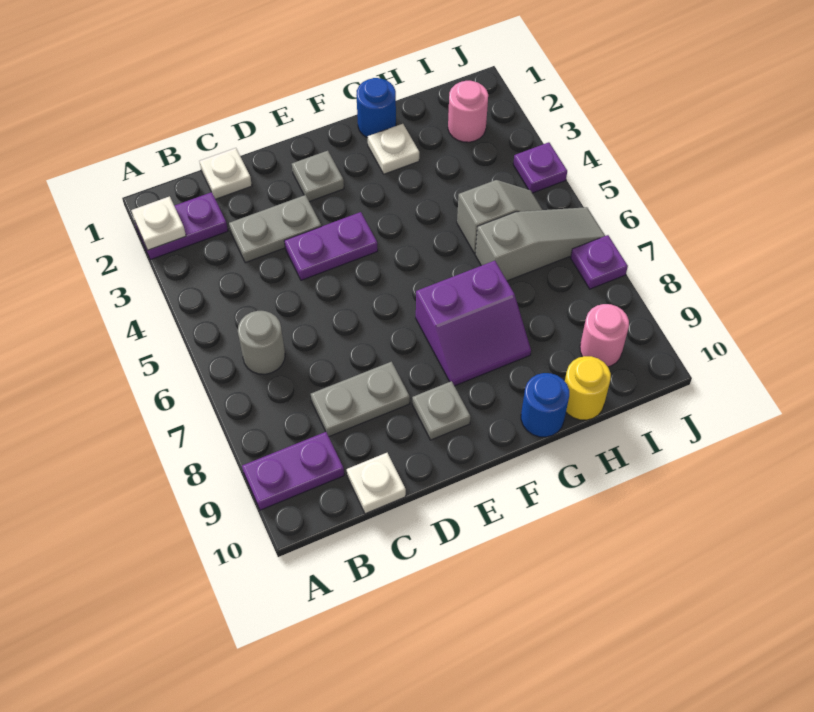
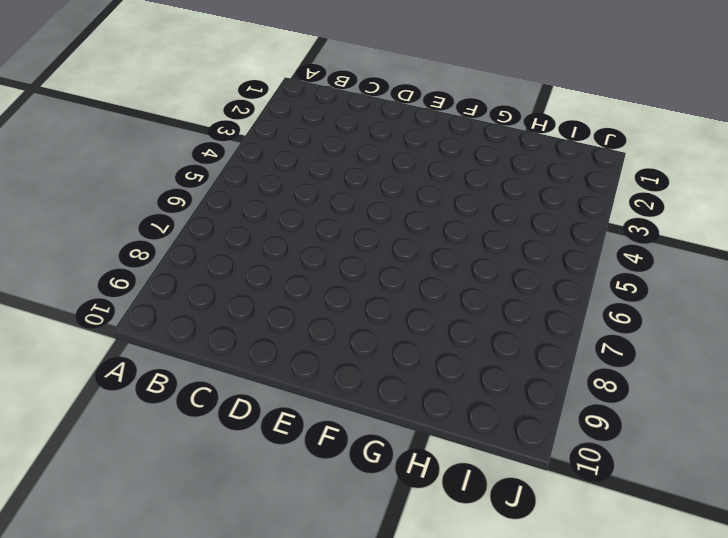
none -> purple plate A2:B2 level 1
none -> purple plate A9:B9 level 1
none -> grey round brick B6 level 1

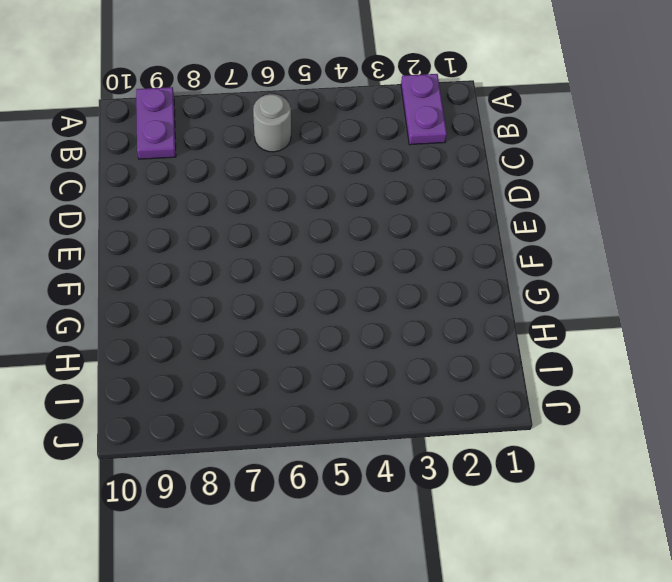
none -> white plate C1 level 1
none -> grey plate C3:D3 level 1
none -> grey plate C8:D8 level 1

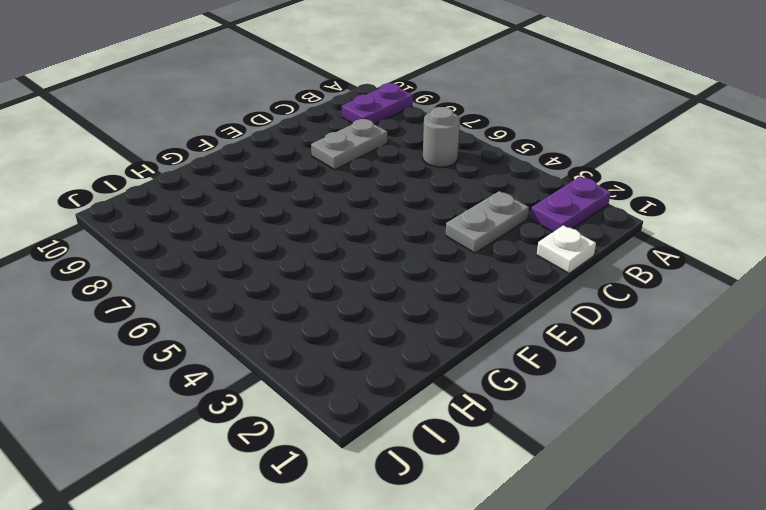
none -> white plate C10 level 1
none -> purple plate D4:E4 level 1
none -> grey plate E2 level 1

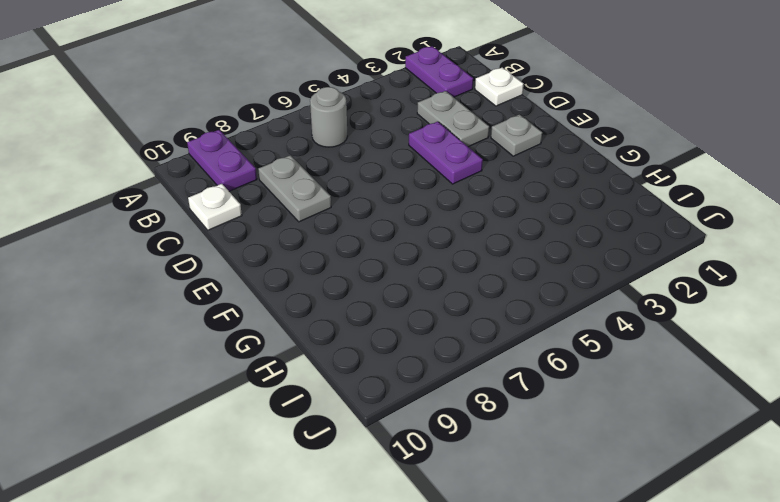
none -> grey plate E9 level 1
none -> purple slope F7:G8 level 1 top 7
none -> blue round brick G1 level 1

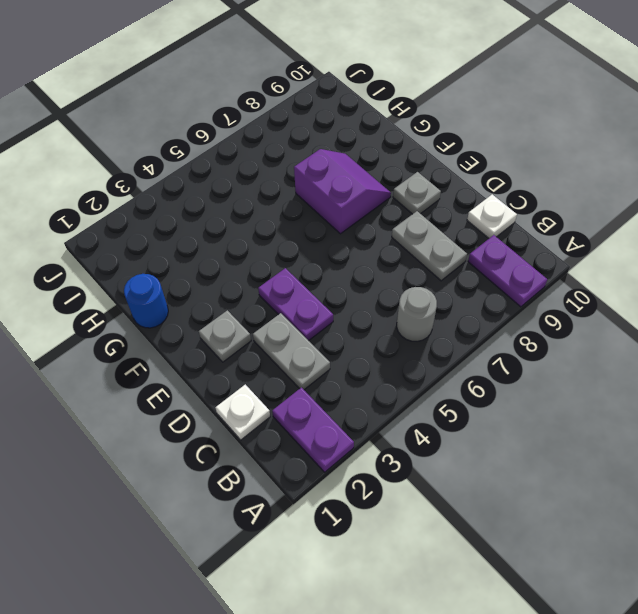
none -> white plate G2 level 1
none -> blue round brick G10 level 1
none -> grey slope H5:I5 level 1 top H

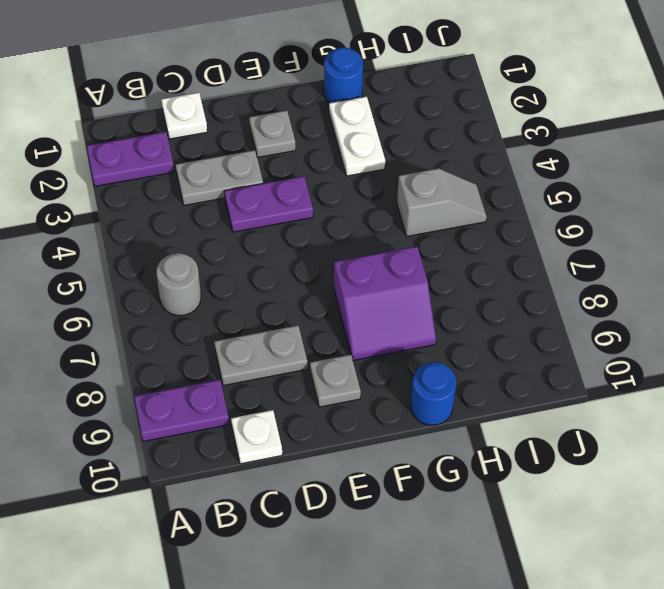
white plate G2:G3 level 1 -> white plate G2 level 1
none -> grey slope H6:J6 level 1 top H
none -> yellow round brick H10 level 1
none -> pink round brick I2 level 1

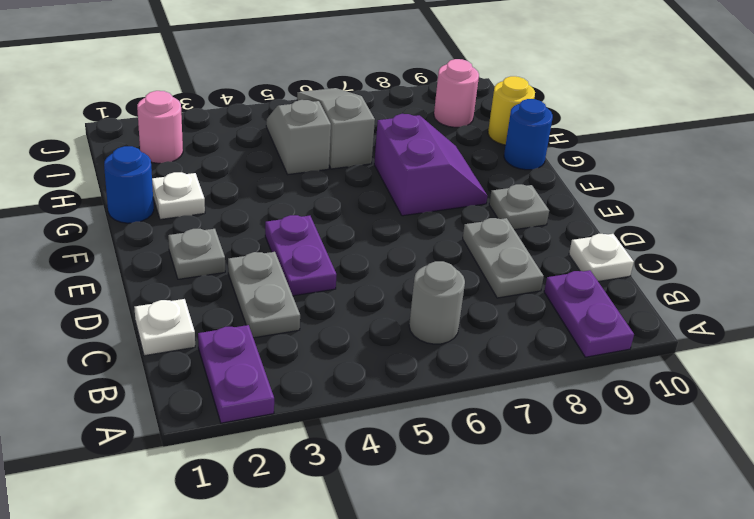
none -> purple plate J4 level 1
none -> purple plate J7 level 1
none -> white plate A2 level 2

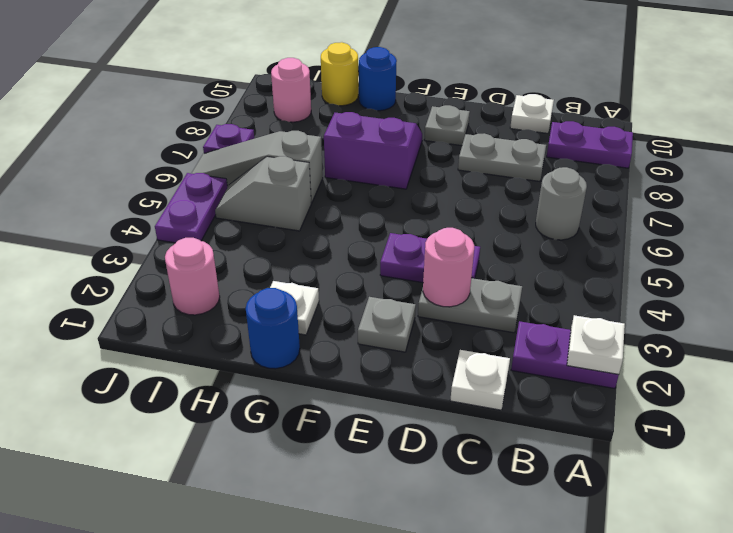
pink round brick D3 level 2 -> none
purple plate J4:J5 level 1 -> purple plate J4 level 1

